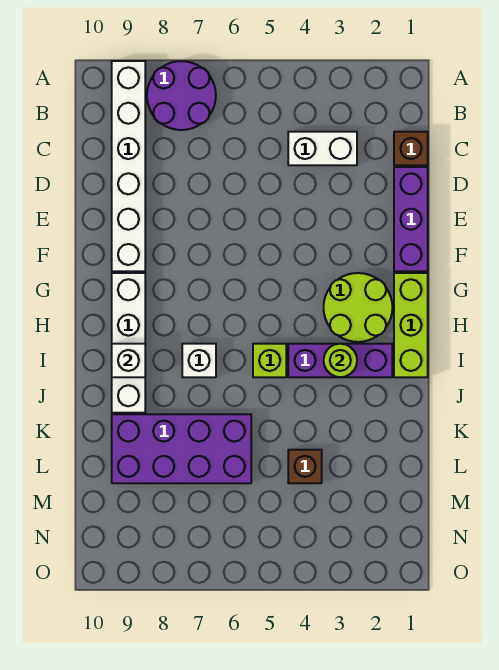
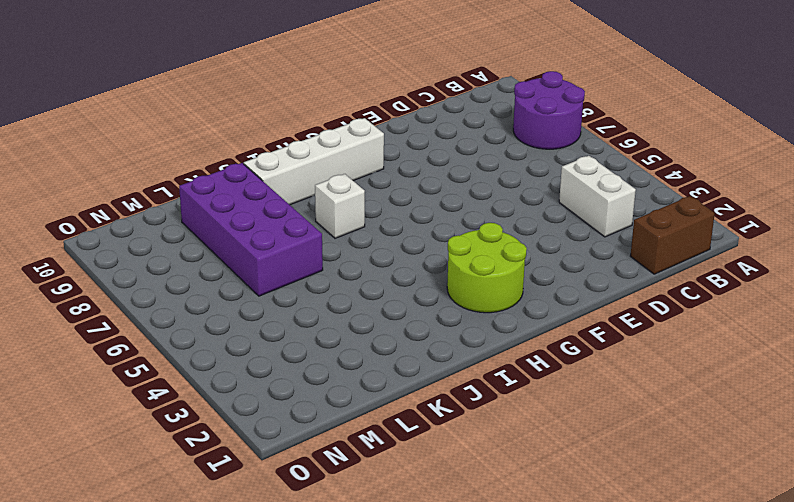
brown brick B1:C1 level 1 -> brown brick C1 level 1
none -> white brick A9:F9 level 1
none -> purple brick D1:F1 level 1
none -> lime brick G1:I1 level 1

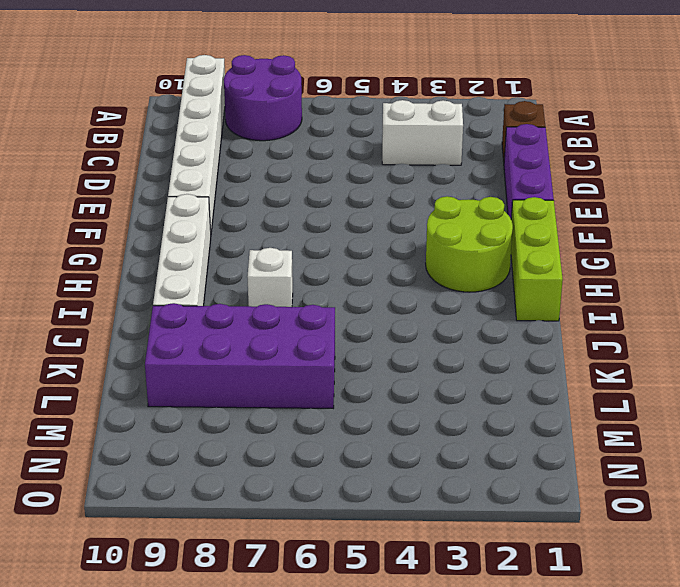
none -> purple brick I2:I4 level 1
none -> lime brick I5 level 1
none -> brown brick L4 level 1

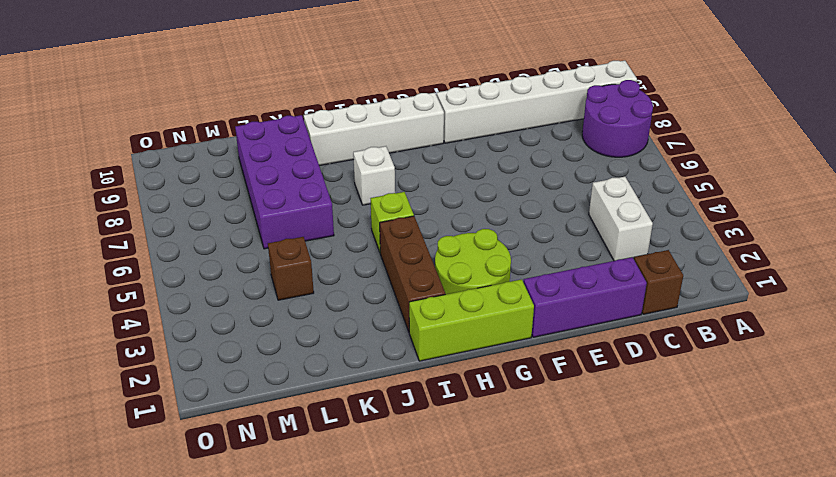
brown brick I2:I4 level 1 -> purple brick I2:I4 level 1
none -> lime round brick I3 level 2
none -> white brick I9 level 2

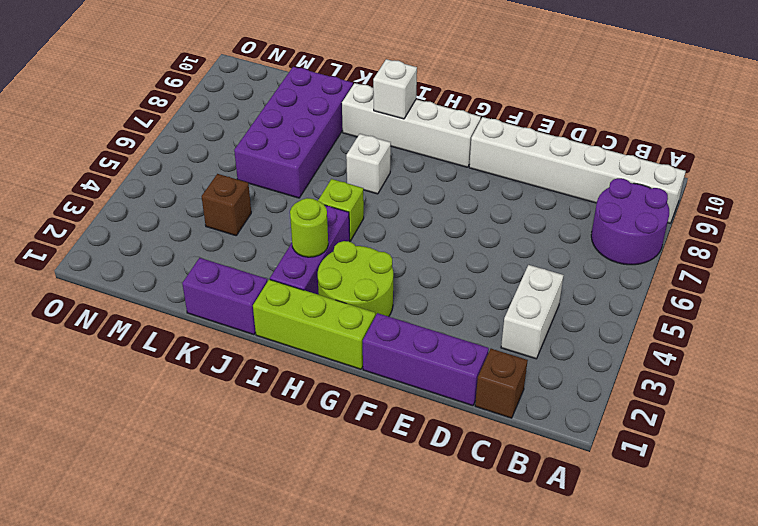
purple brick J1:K1 level 1 -> none

